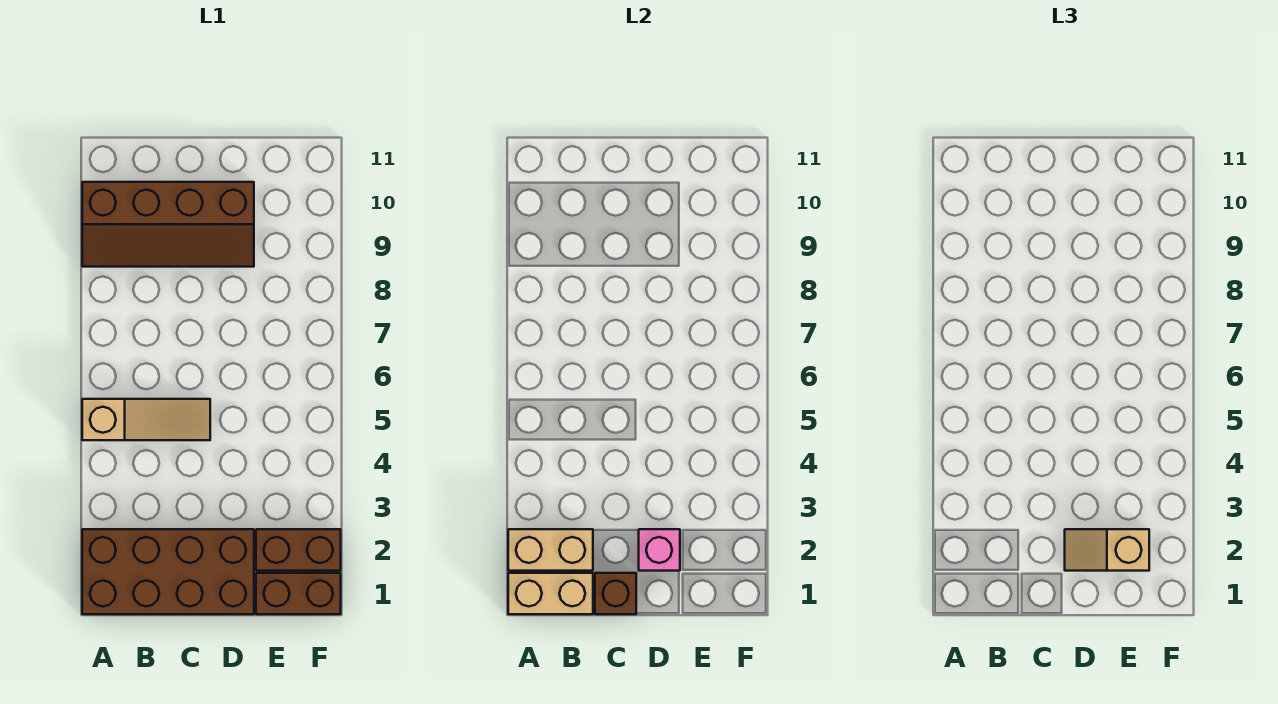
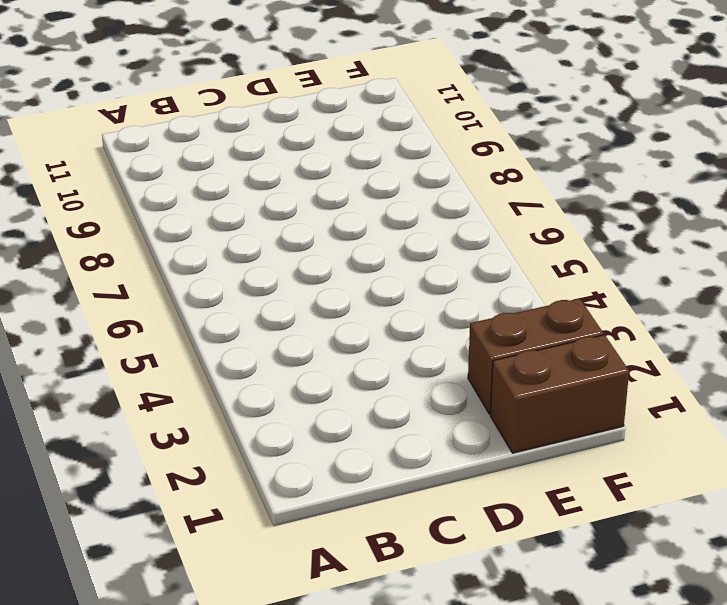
none -> brown brick A1:D2 level 1
none -> tan slope A5:C5 level 1 top A

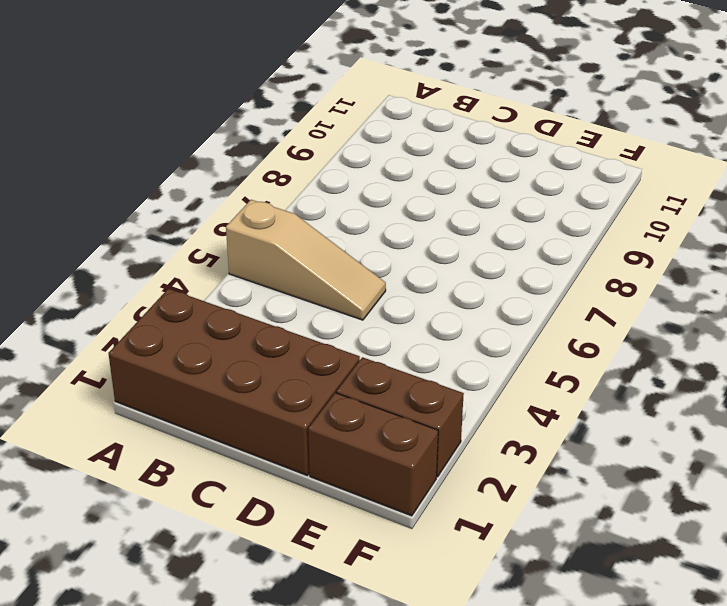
none -> brown slope A9:D10 level 1 top 10
none -> tan brick A1:B1 level 2

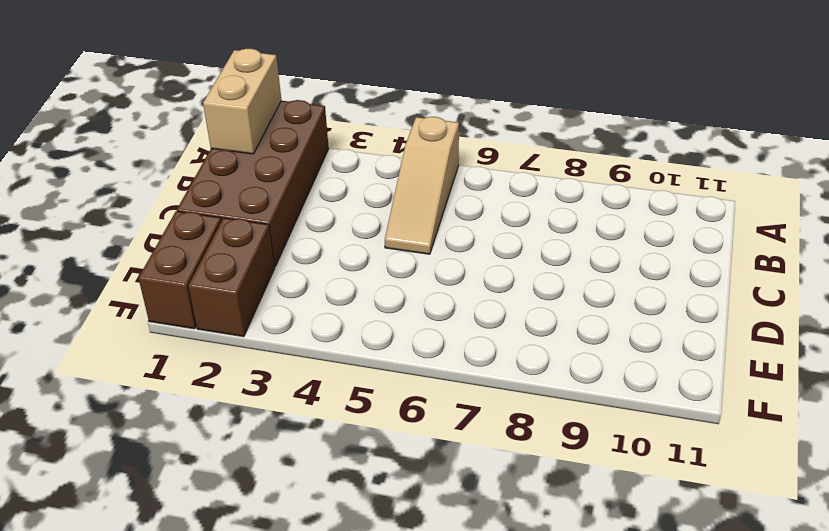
none -> brown slope A9:D10 level 1 top 10
none -> tan brick A2:B2 level 2

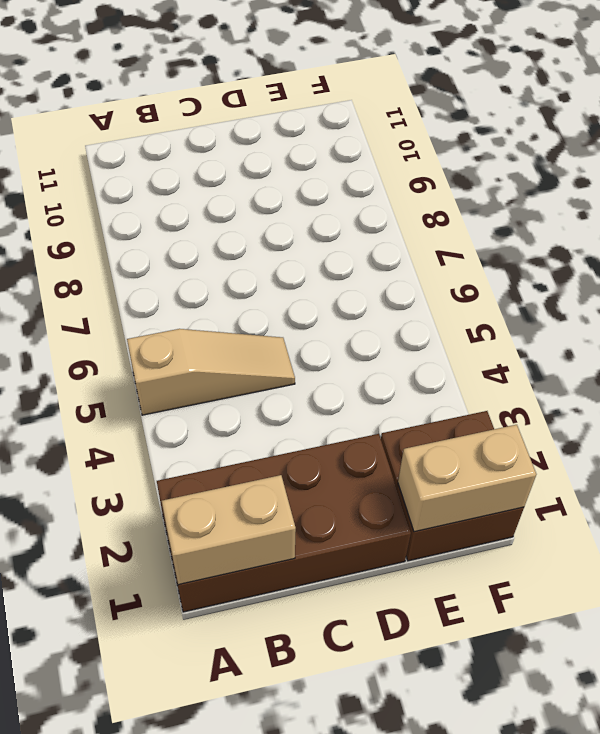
tan brick E1:F1 level 2 -> tan brick A2:B2 level 2
none -> brown slope A9:D10 level 1 top 10
none -> brown brick C1 level 2

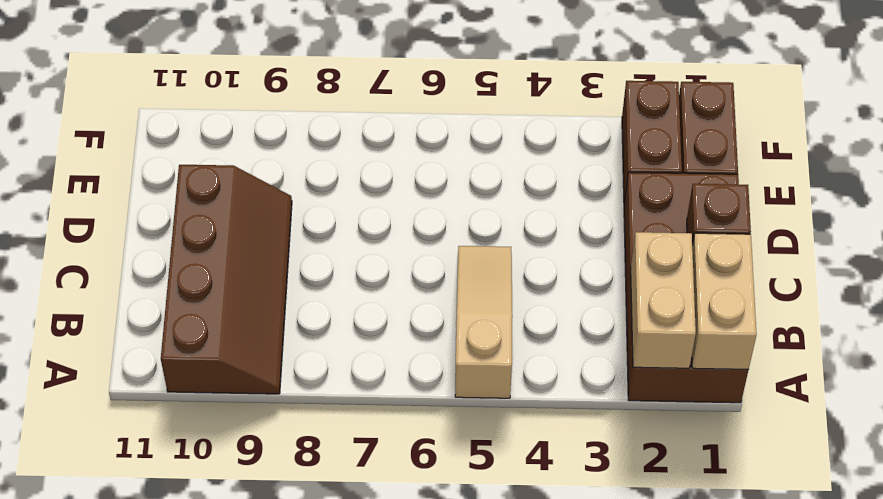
none -> pink brick D2 level 2
none -> tan slope D2:E2 level 3 top E

